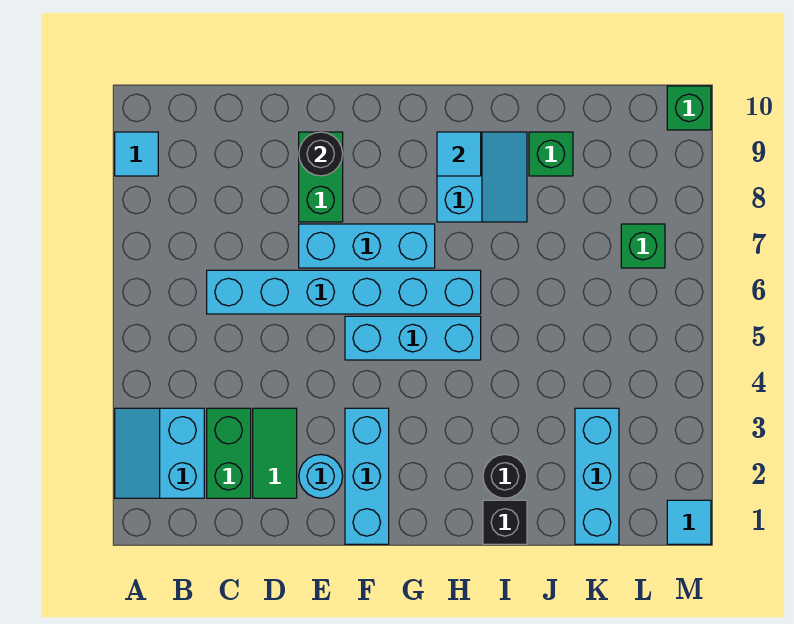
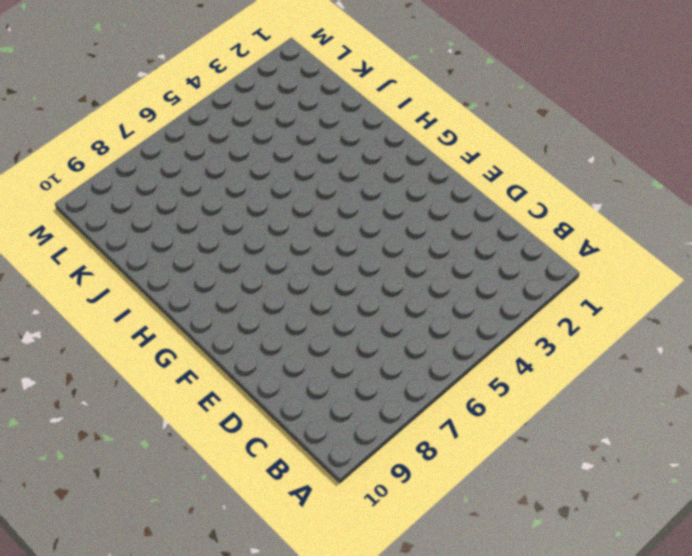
none -> cyan slope A2:B3 level 1 top B
none -> cyan tile A9 level 1
none -> green brick C2:C3 level 1

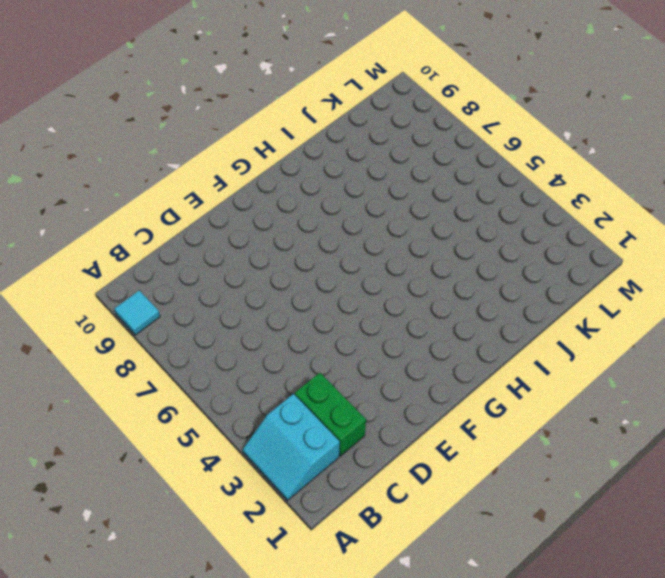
none -> cyan brick C6:H6 level 1
none -> green tile D2:D3 level 1
none -> cyan round brick E2 level 1

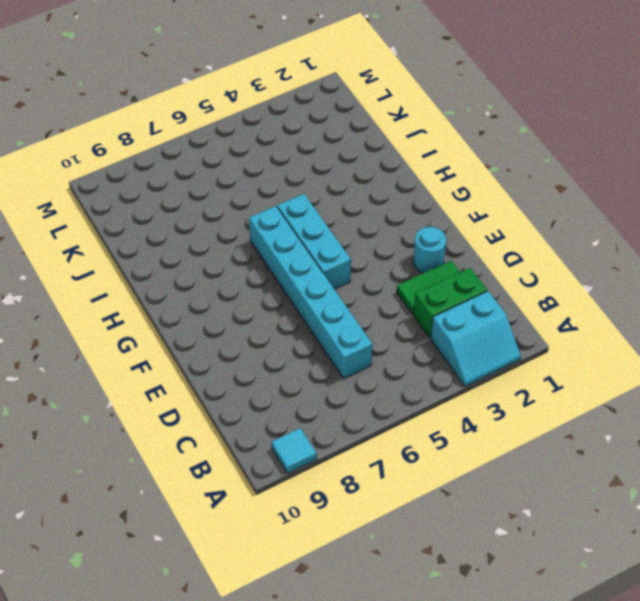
none -> cyan brick E7:G7 level 1
none -> green brick E8:E9 level 1
none -> cyan brick F1:F3 level 1

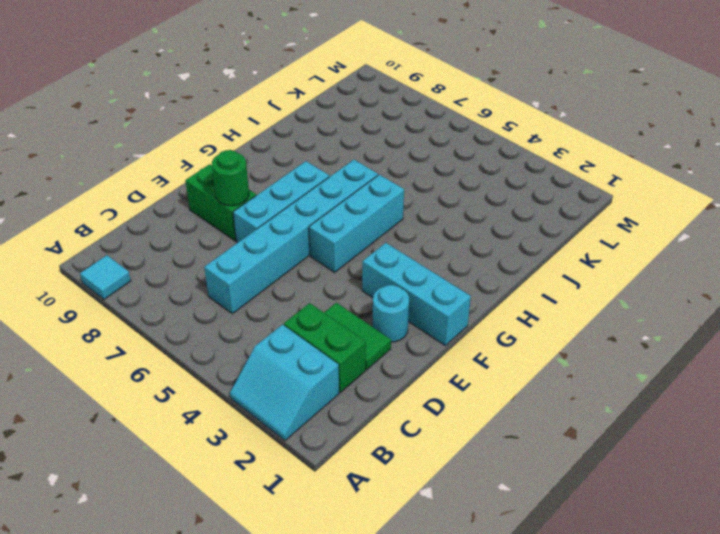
green round brick E8 level 2 -> none
none -> cyan slope H8:I9 level 1 top H
none -> black brick I1 level 1
none -> black round brick I2 level 1

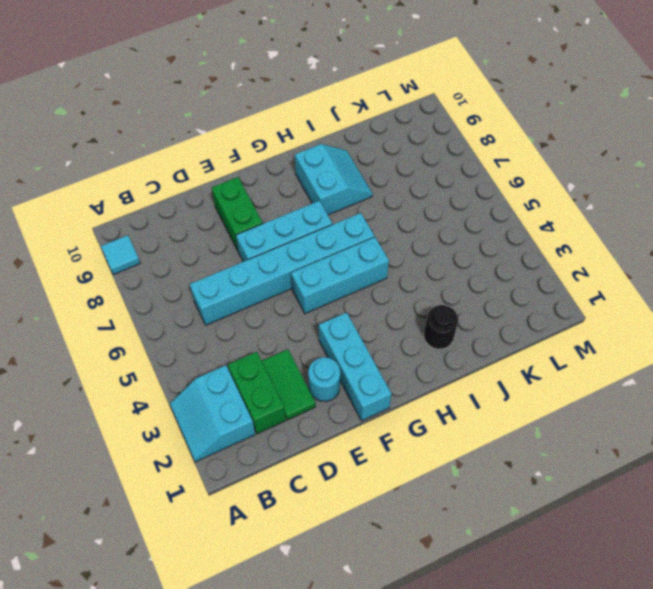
none -> black brick I1 level 1
none -> green brick J9 level 1
none -> cyan brick K1:K3 level 1

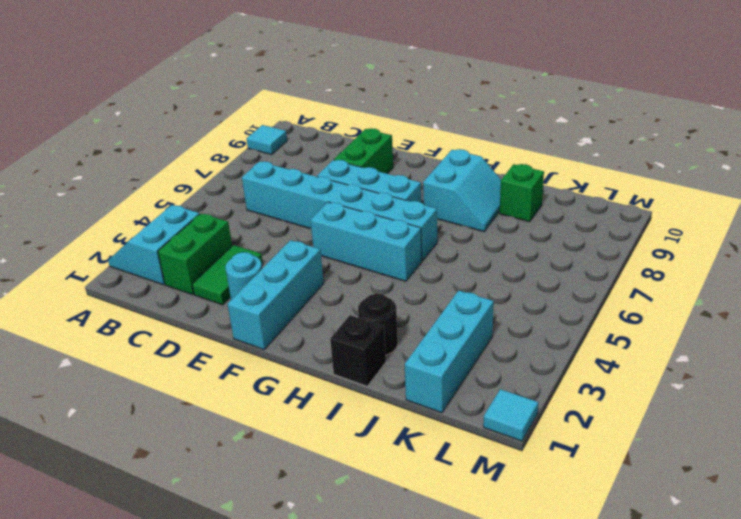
none -> green brick L7 level 1
none -> green brick M10 level 1
none -> black round brick E9 level 2

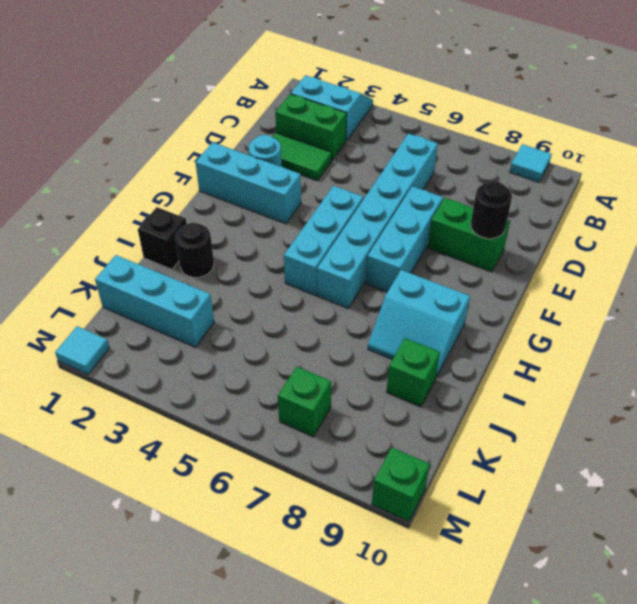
none -> cyan tile H9 level 2

